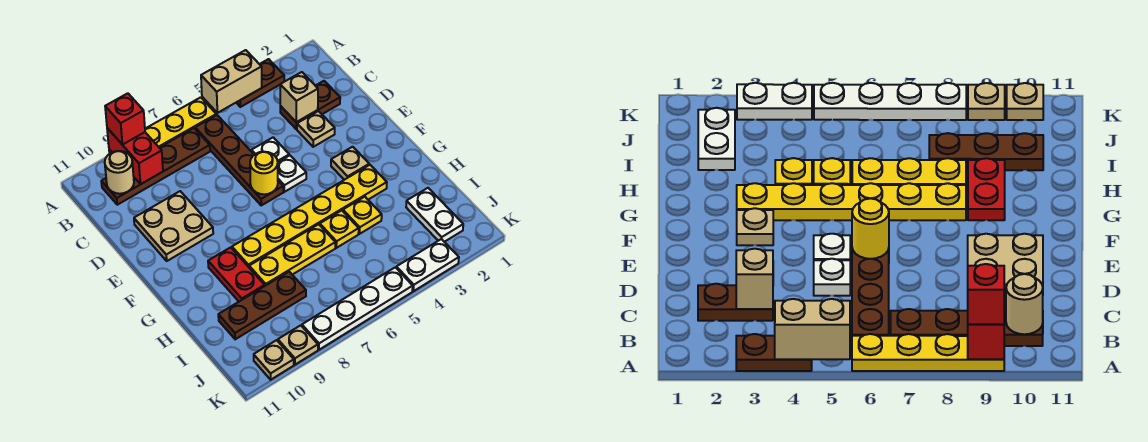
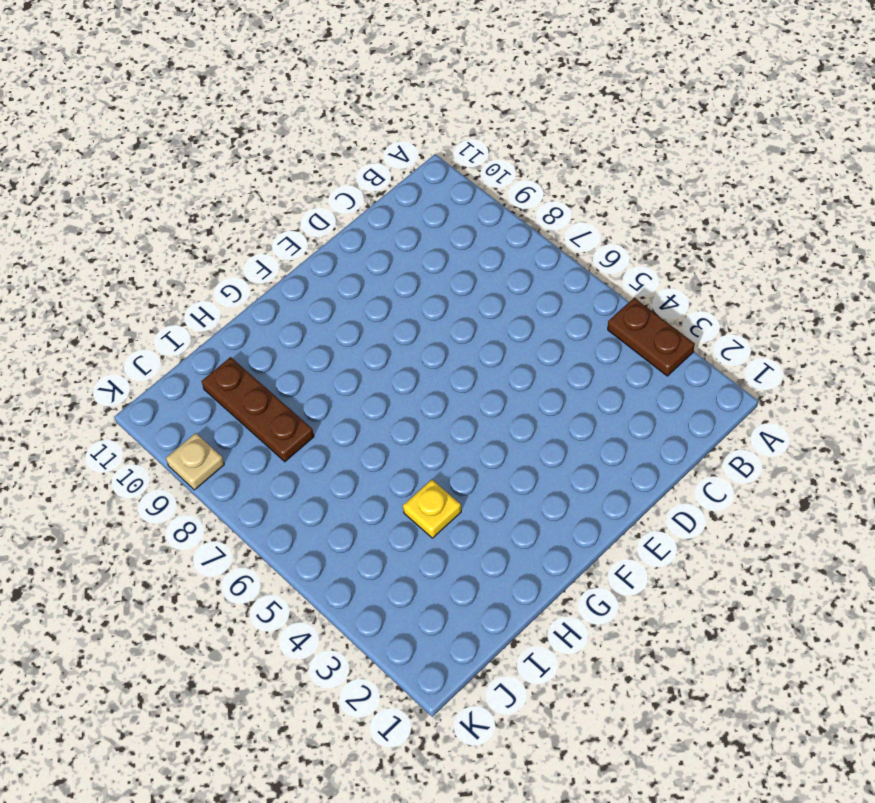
none -> yellow plate A6:A9 level 1
none -> brown plate B6:E6 level 1
none -> brown plate B7:B10 level 1

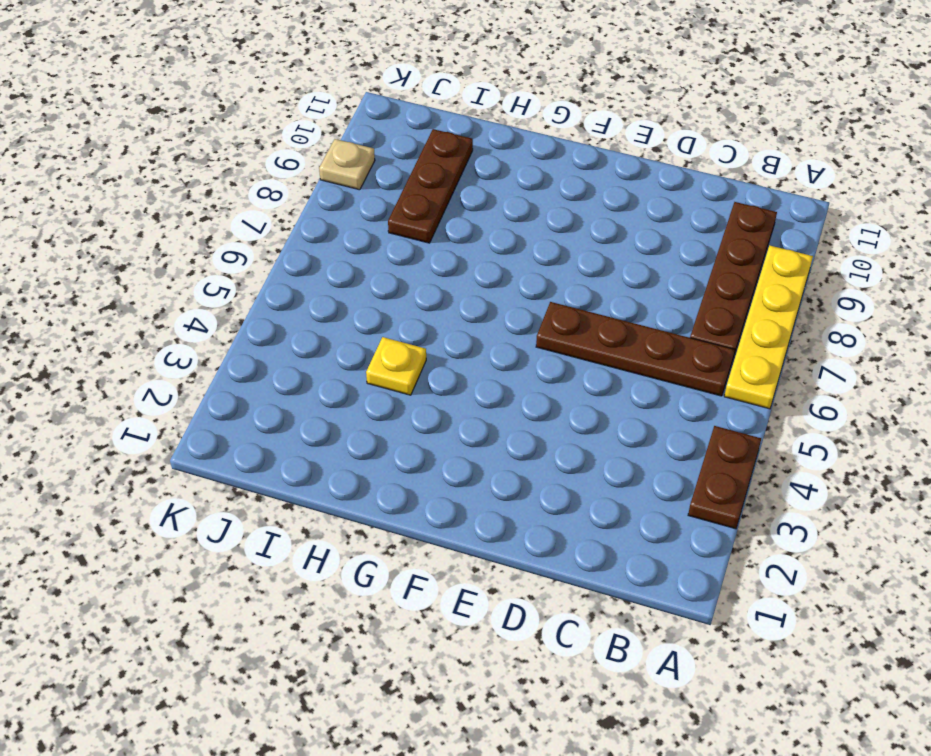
none -> brown plate C2:C3 level 1
none -> tan plate D3 level 1
none -> white plate D5 level 1

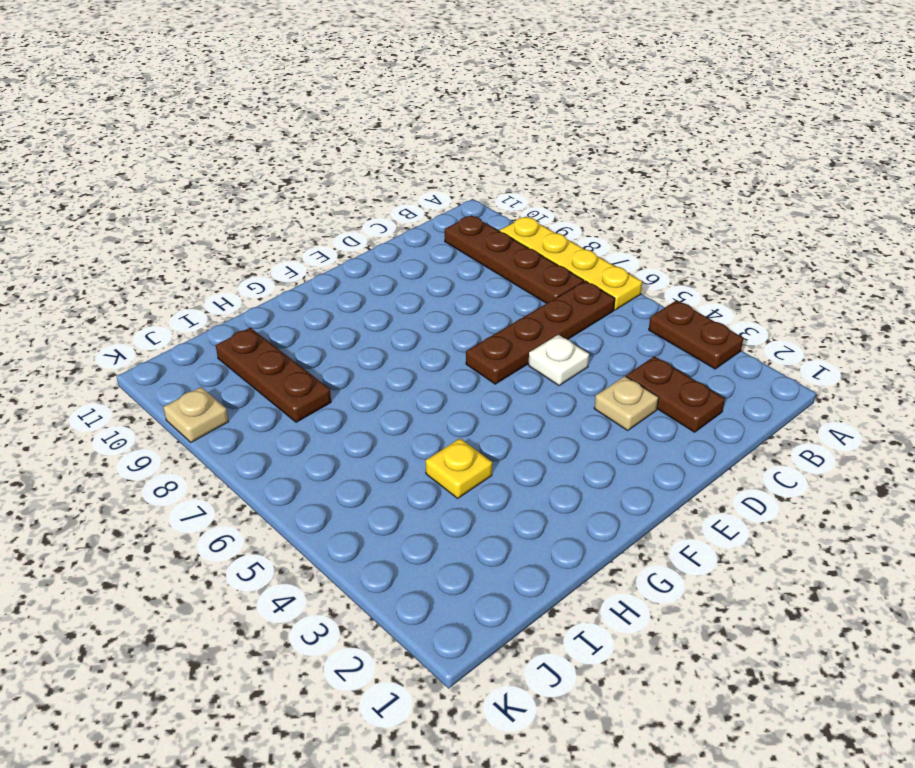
none -> tan plate D9:E10 level 1
none -> white plate E5 level 1
none -> tan plate F3 level 1

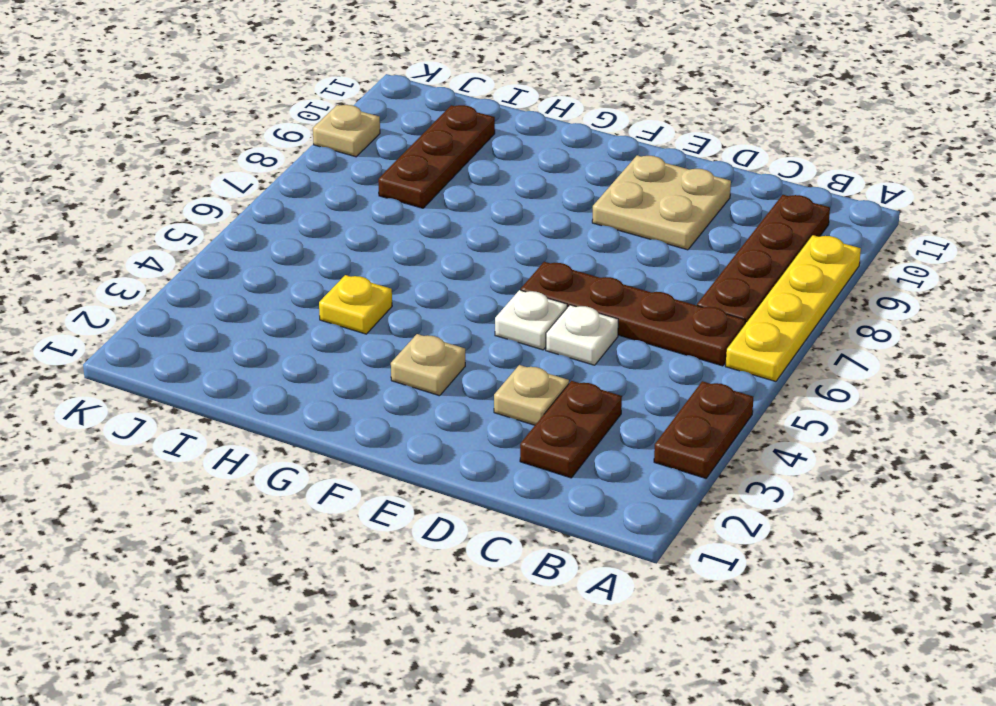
none -> yellow plate G3:G8 level 1
none -> red plate G9:H9 level 1
none -> yellow plate H5 level 1

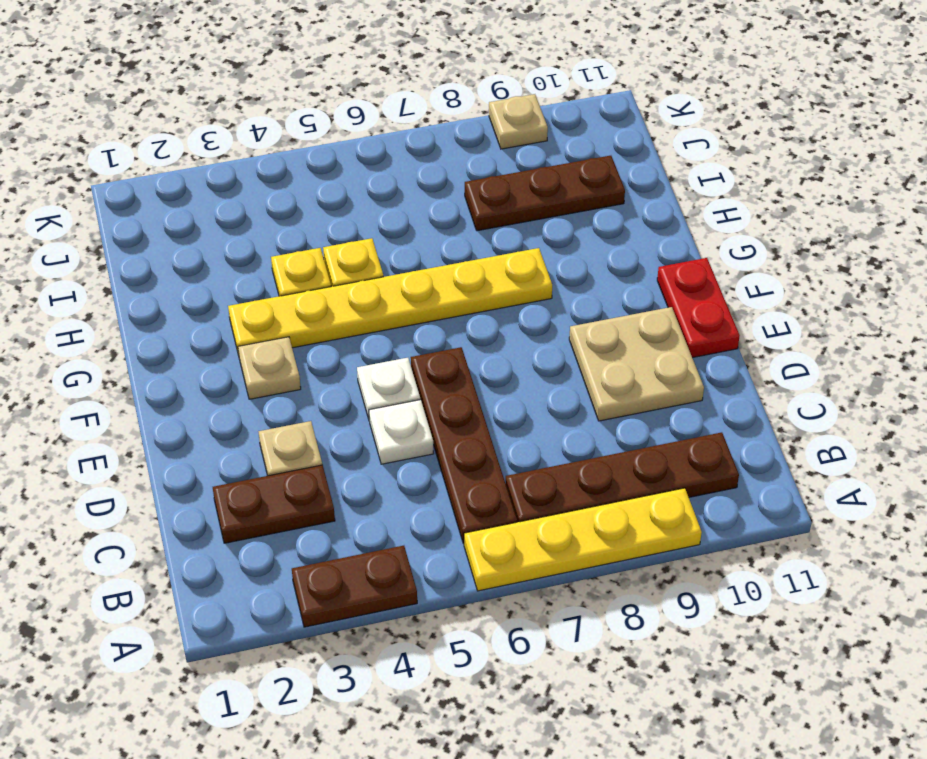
red plate E11:F11 level 1 -> red plate G9:H9 level 1
none -> yellow plate H6:H8 level 1
none -> white plate I2:J2 level 1
none -> white plate K3:K4 level 1

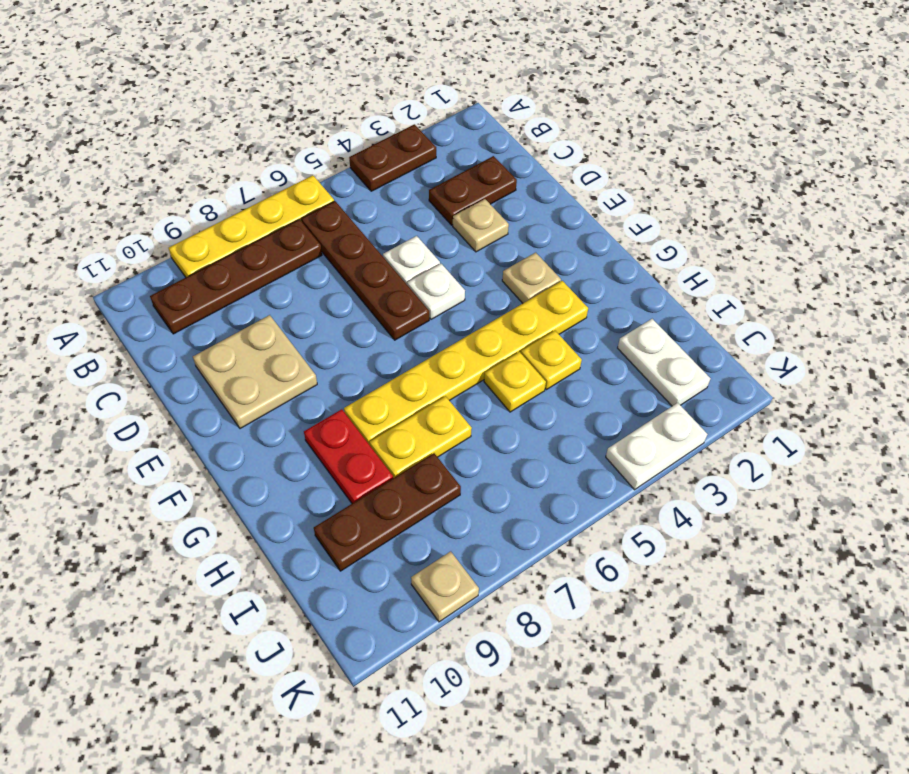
yellow plate H7:H8 level 1 -> yellow plate H6:H8 level 1
none -> white plate K5:K8 level 1
none -> tan plate K10 level 1
none -> tan brick A4:A5 level 2

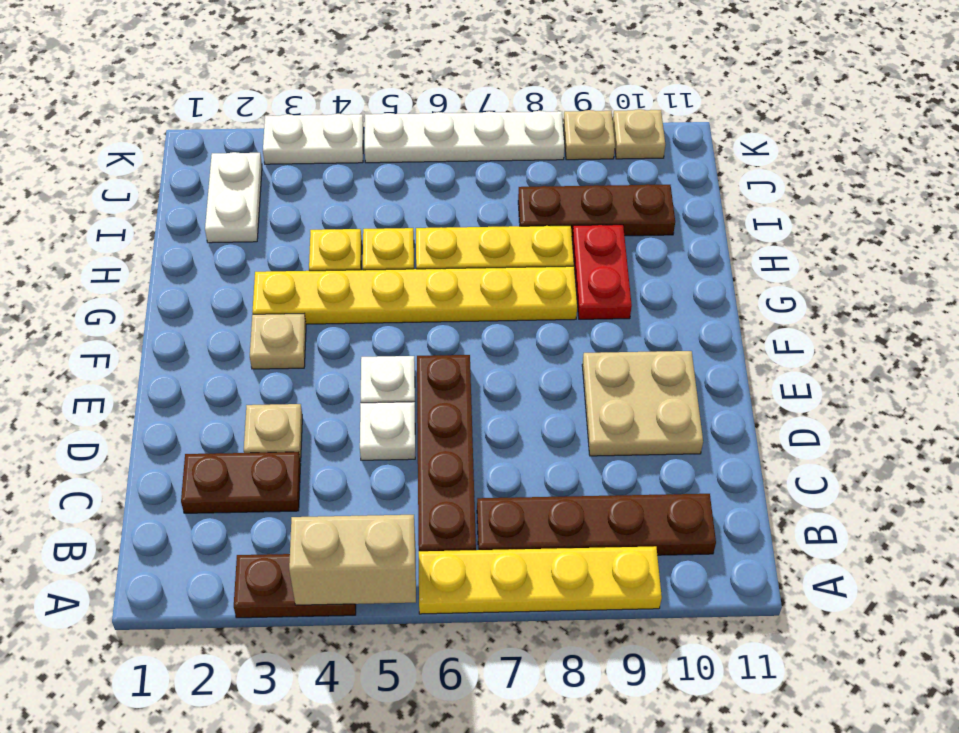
none -> red brick A9:B9 level 2
none -> tan round brick B10 level 2
none -> tan brick C3 level 2

